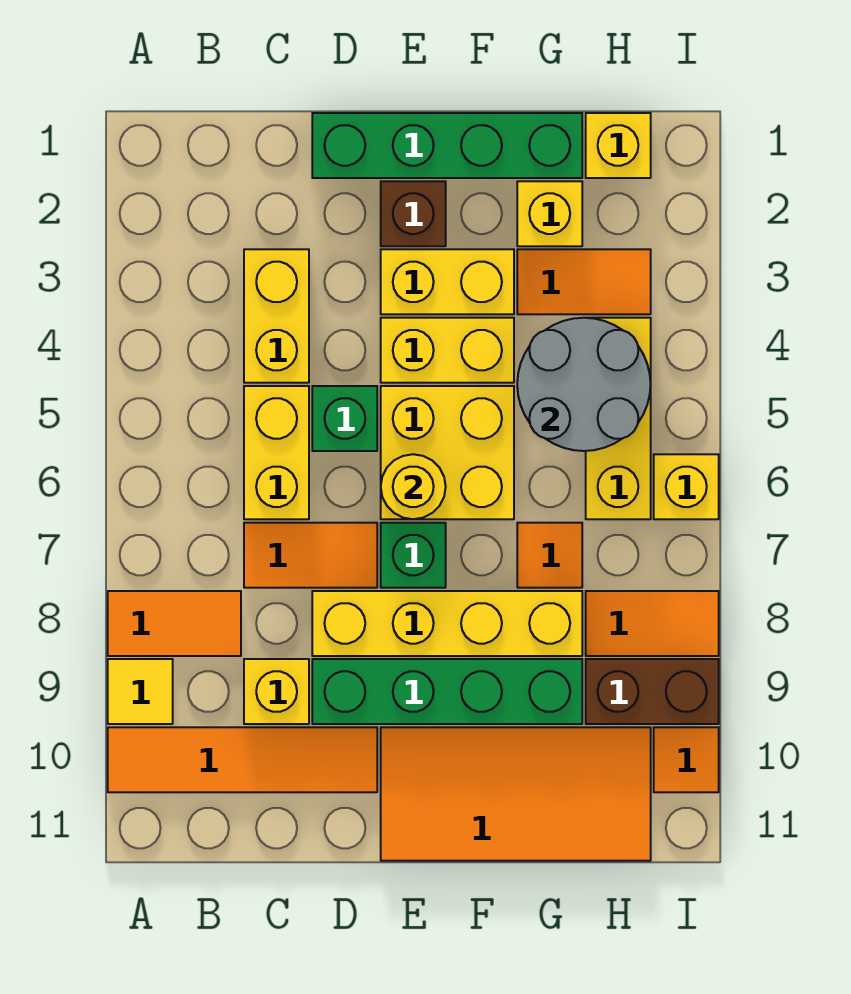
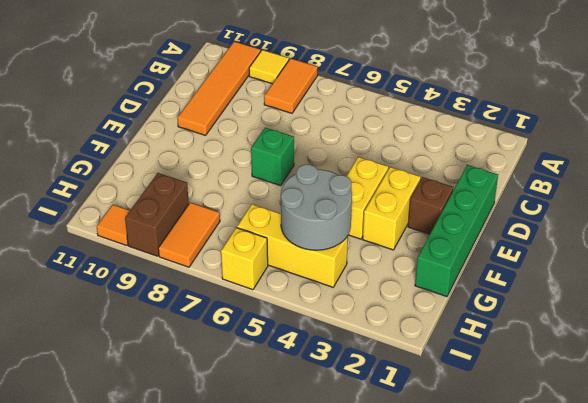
none -> yellow brick C3:C4 level 1
none -> yellow brick C5:C6 level 1
none -> orange tile C7:D7 level 1

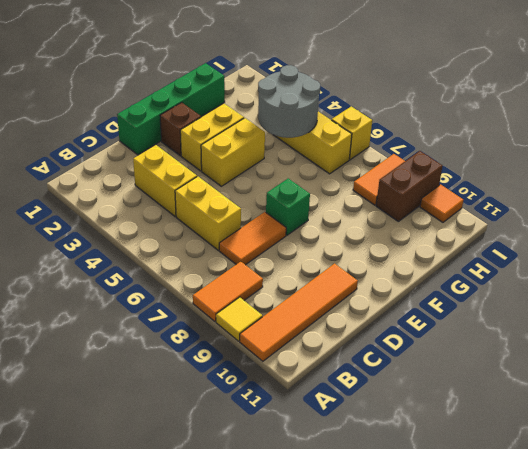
none -> yellow brick C9 level 1
none -> green brick D5 level 1
none -> yellow brick D8:G8 level 1

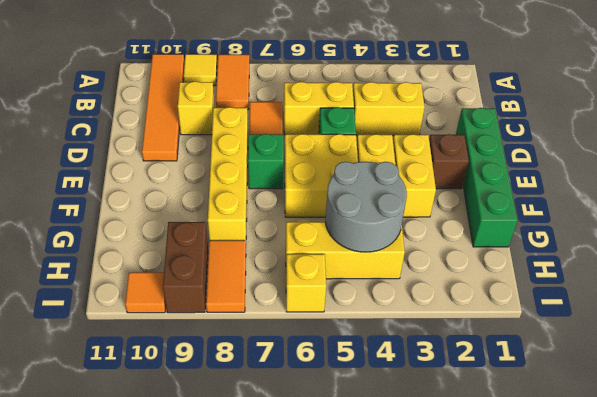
none -> green brick D9:G9 level 1
none -> orange tile E10:H11 level 1
none -> yellow brick G2 level 1

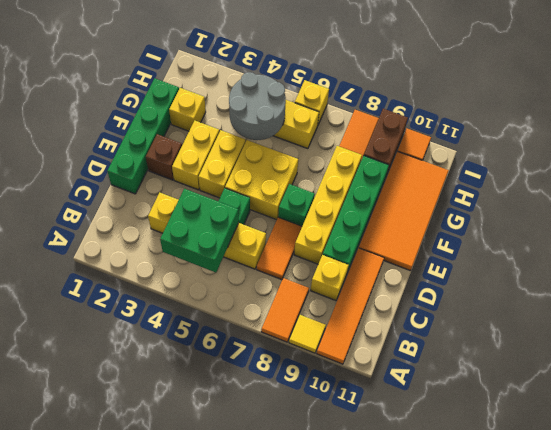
green brick B4:C5 level 2 -> none
none -> orange tile G3:H3 level 1
none -> orange tile G7 level 1
none -> yellow brick H1 level 1

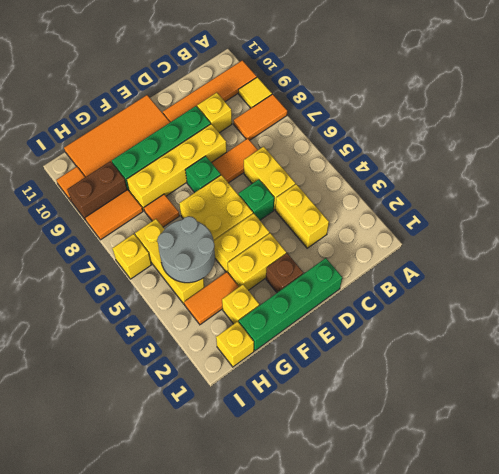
none -> yellow round brick E6 level 2

